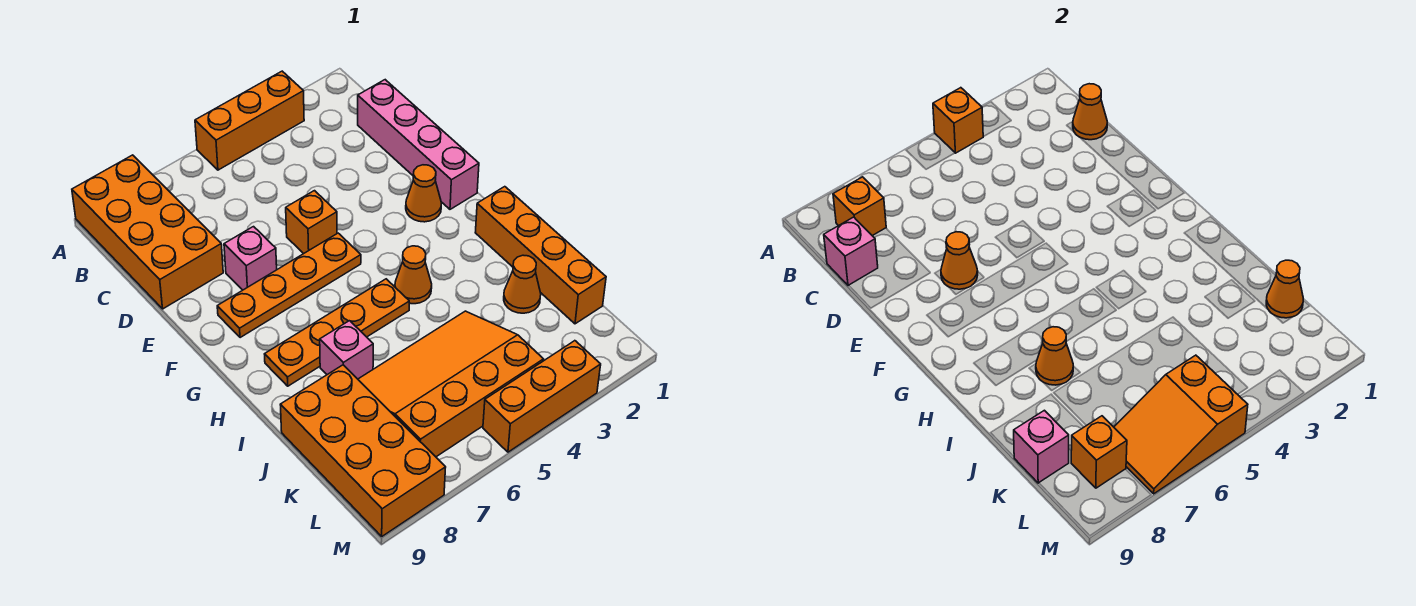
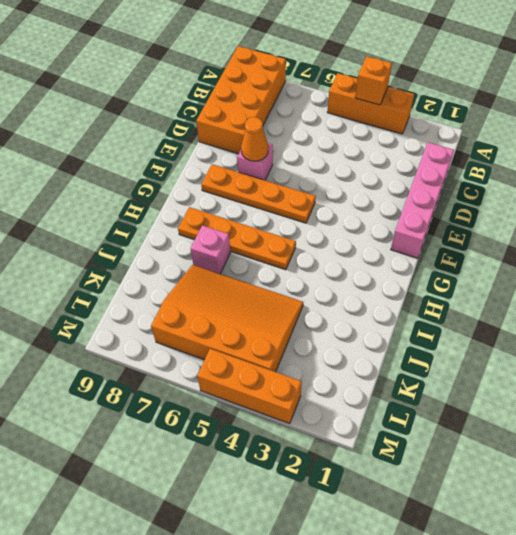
none -> orange brick E5 level 1
none -> orange cone F2 level 1
none -> orange brick H1:K1 level 1

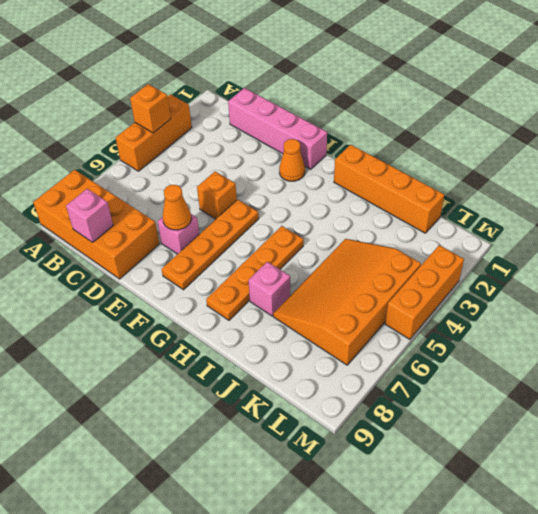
none -> orange cone H4 level 1
none -> orange cone J2 level 1
none -> orange brick J8:M9 level 1

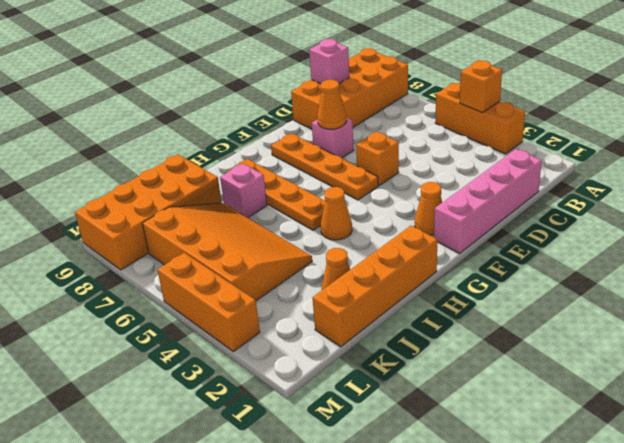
none -> orange brick B8 level 2
none -> orange cone C1 level 2
none -> orange cone I7 level 2

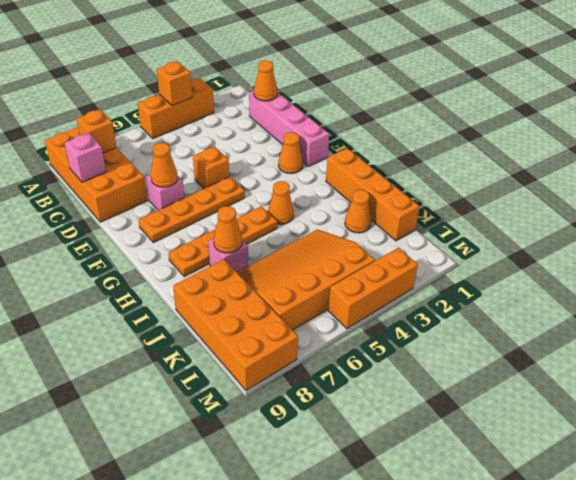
none -> orange cone K1 level 2
none -> pink brick K9 level 2
none -> orange slope L5:M7 level 2 top 5

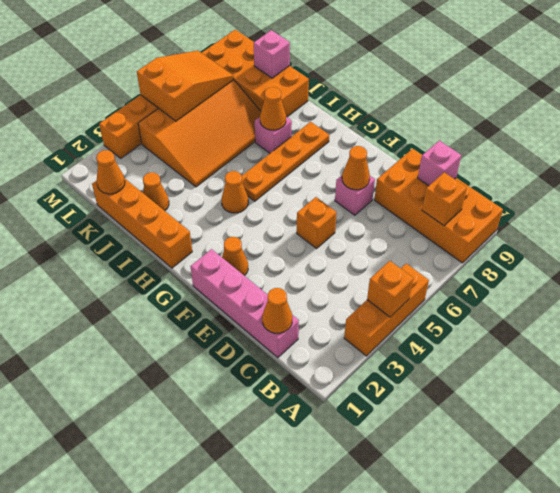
none -> orange plate F5:F8 level 1
none -> orange brick L8 level 2

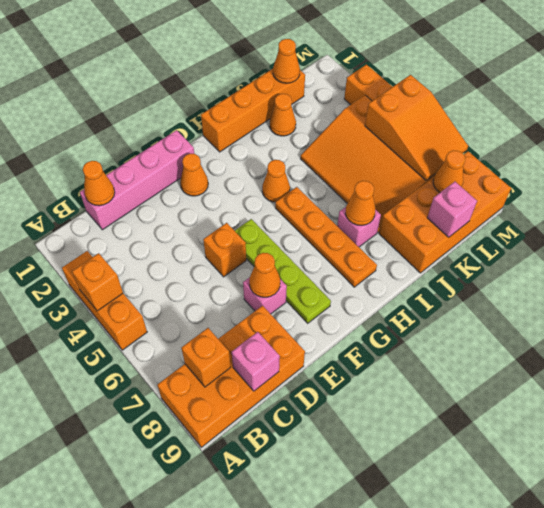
lime plate F5:F8 level 1 -> orange plate F5:F8 level 1
orange cone L8 level 2 -> orange brick L8 level 2

